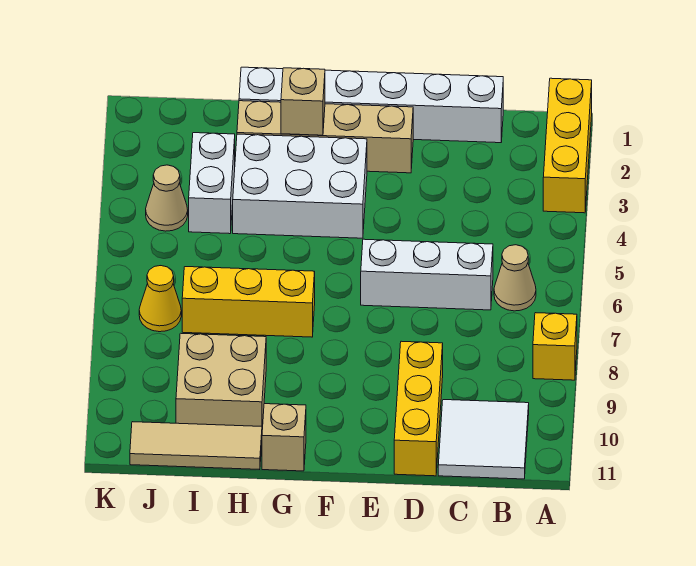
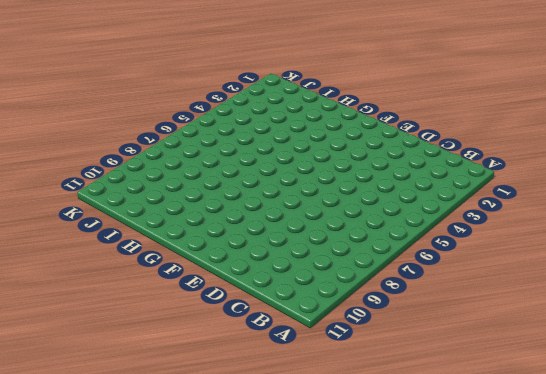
none -> yellow brick A1:A3 level 1
none -> yellow brick A8 level 1
none -> tan cone B6 level 1

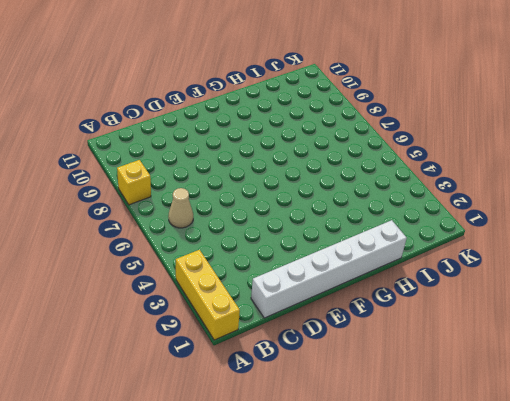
none -> white tile B10:C11 level 1
none -> white brick C6:E6 level 1
none -> yellow brick D9:D11 level 1

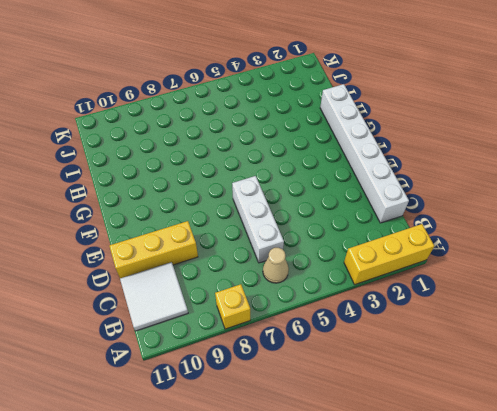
none -> tan brick E2:H2 level 1
none -> white brick F3:H4 level 1
none -> yellow brick G7:I7 level 1

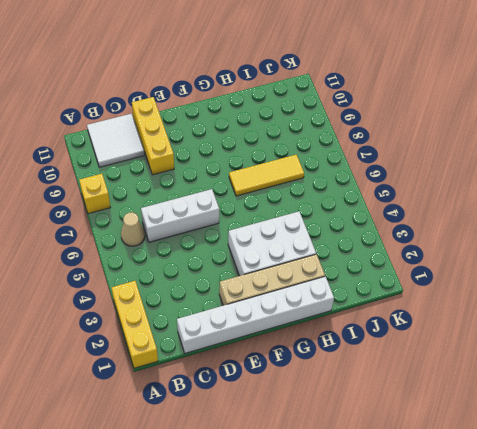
yellow tile G7:I7 level 1 -> yellow brick G7:I7 level 1
none -> tan brick G11 level 1
none -> tan brick H9:I10 level 1
none -> tan tile H11:J11 level 1

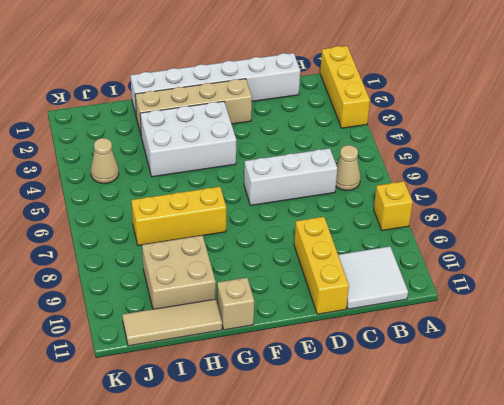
none -> white brick I3:I4 level 1
none -> yellow cone J7 level 1
none -> tan brick G2 level 2

